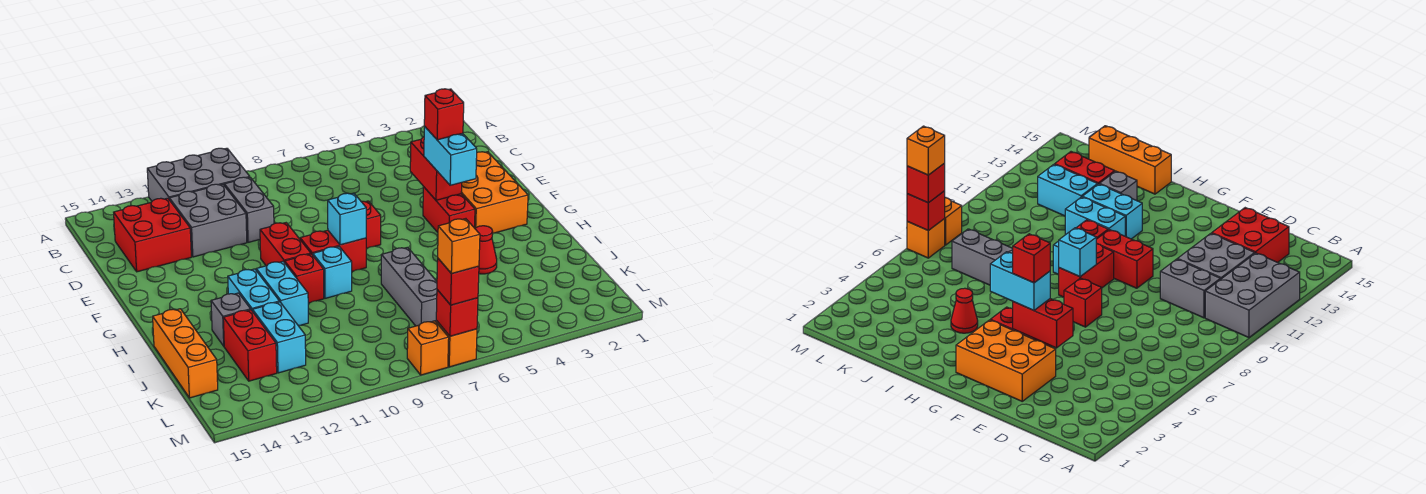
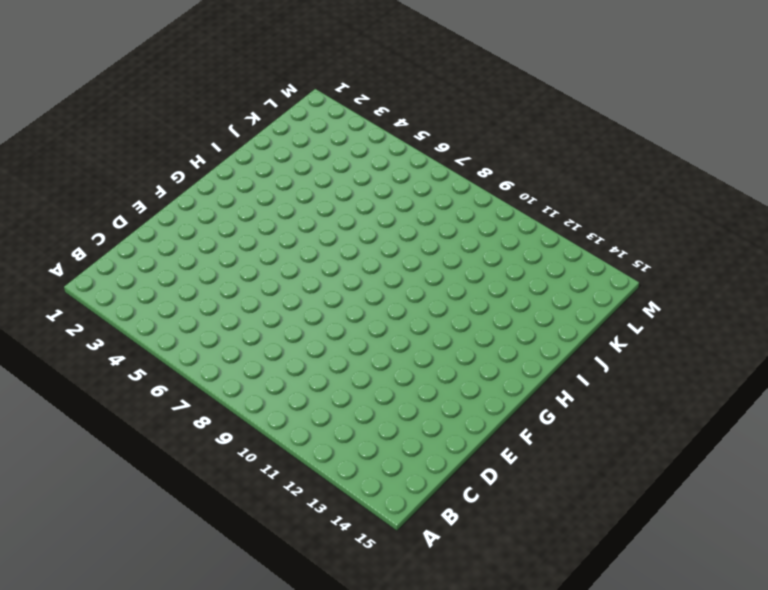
none -> grey brick A10:B12 level 1
none -> grey brick C10:D10 level 1
none -> grey brick C11:D12 level 1

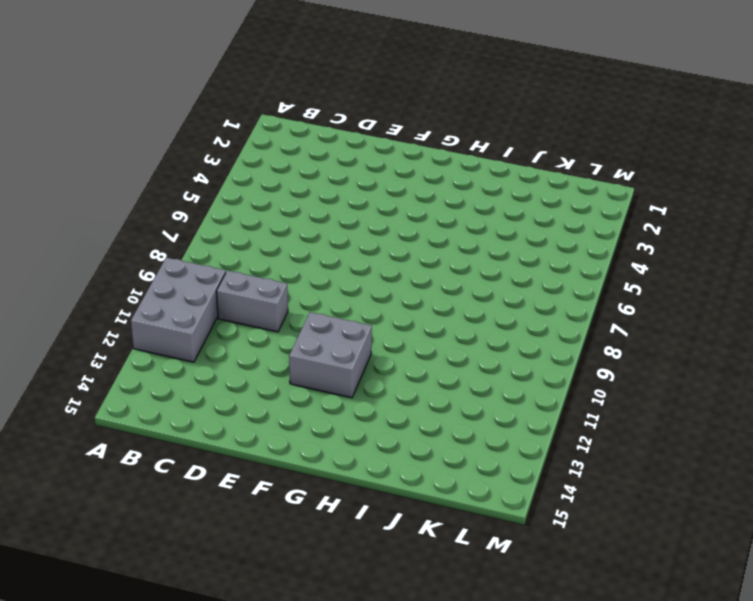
grey brick F11:G12 level 1 -> grey brick C11:D12 level 1
none -> red brick C13:D14 level 1
none -> orange brick E2:G3 level 1
none -> red brick F4:G4 level 1

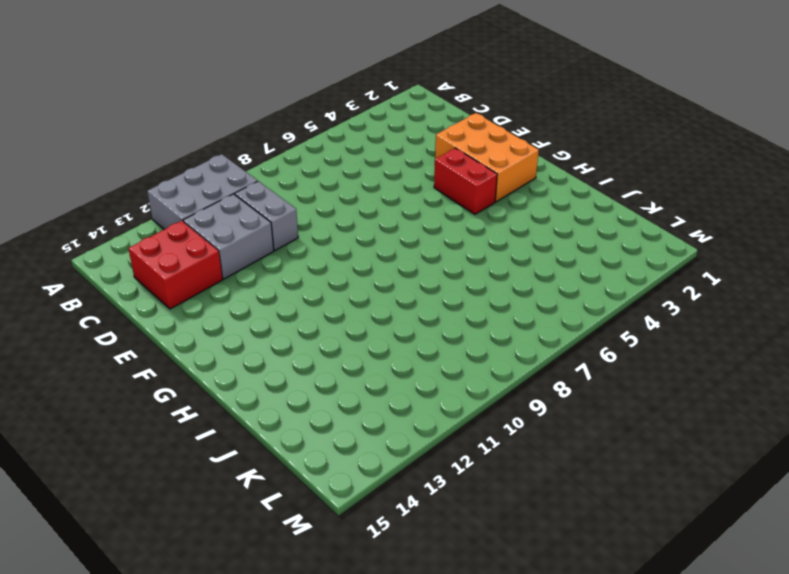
none -> red brick F7 level 1
none -> red brick F10:G10 level 1
none -> red brick G8:G9 level 1

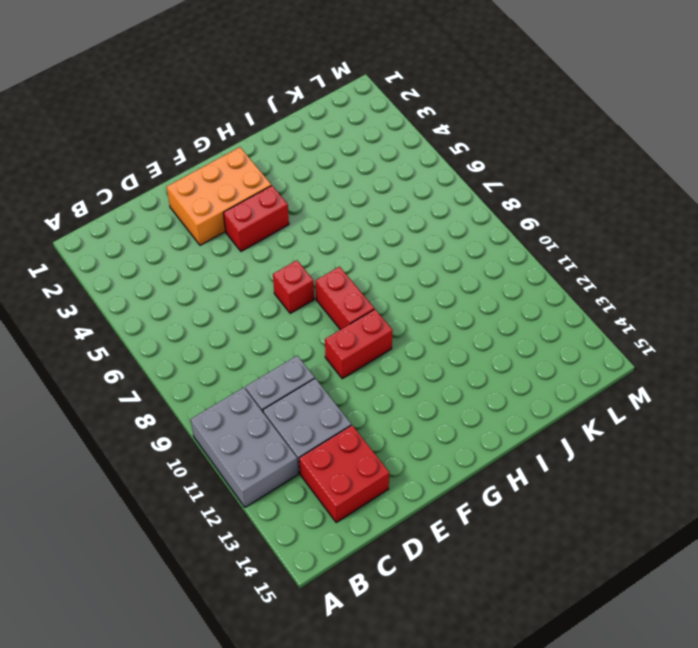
none -> cyan brick H9 level 1
none -> red brick H10 level 1
none -> cyan brick H11:I11 level 1

